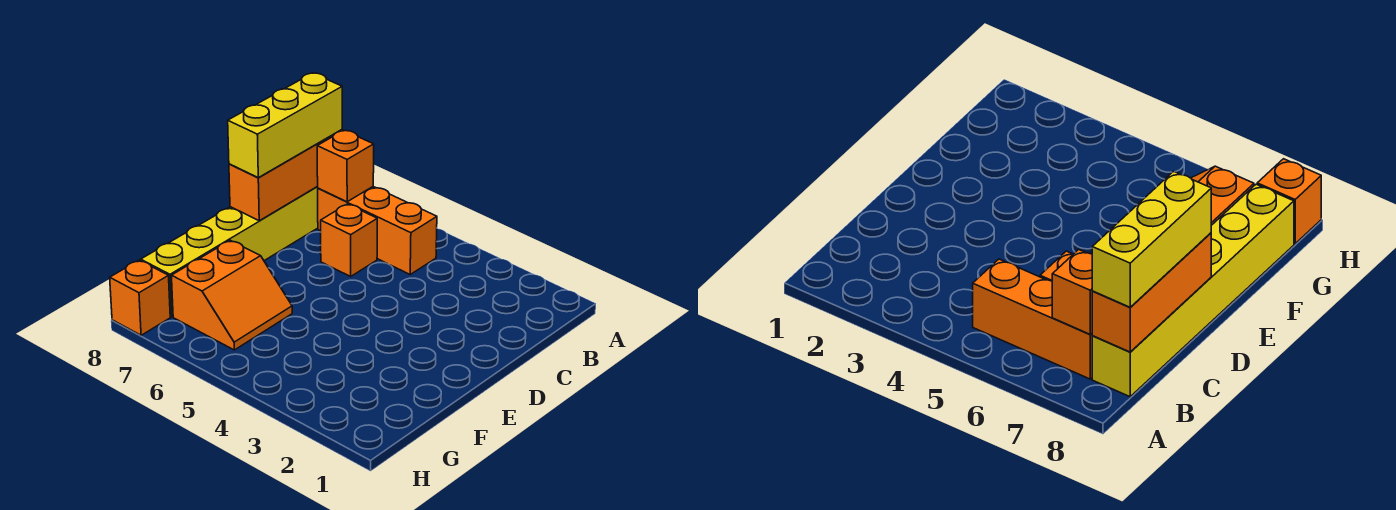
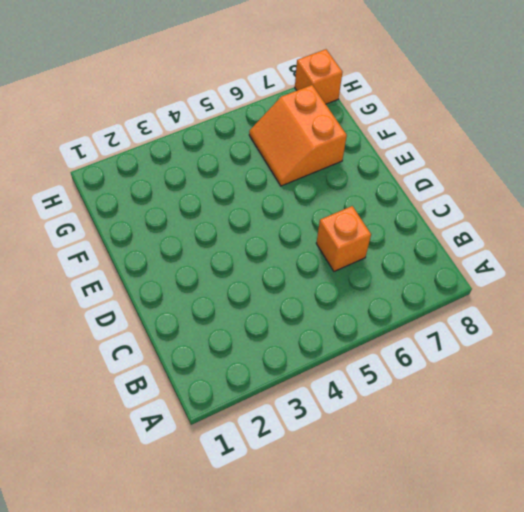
none -> orange brick B5:B7 level 1
none -> yellow brick B8:G8 level 1

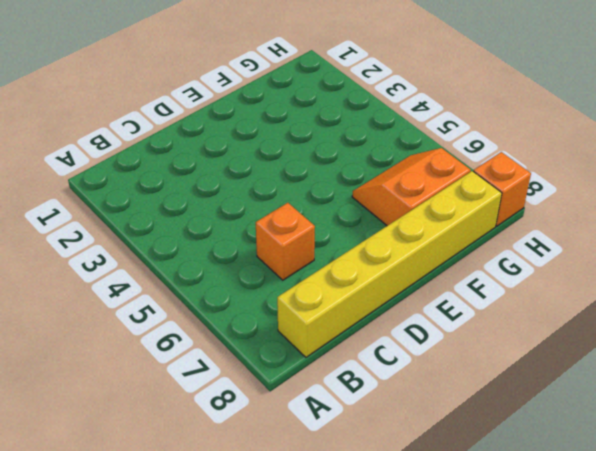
none -> orange brick B5:B7 level 1
none -> orange brick B7 level 2

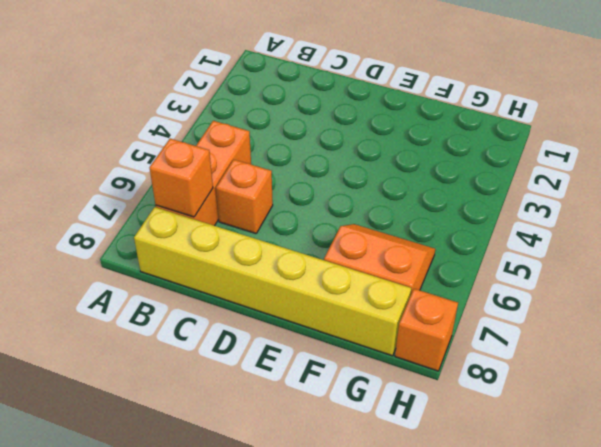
none -> orange brick B8:D8 level 2
none -> yellow brick B8:D8 level 3

